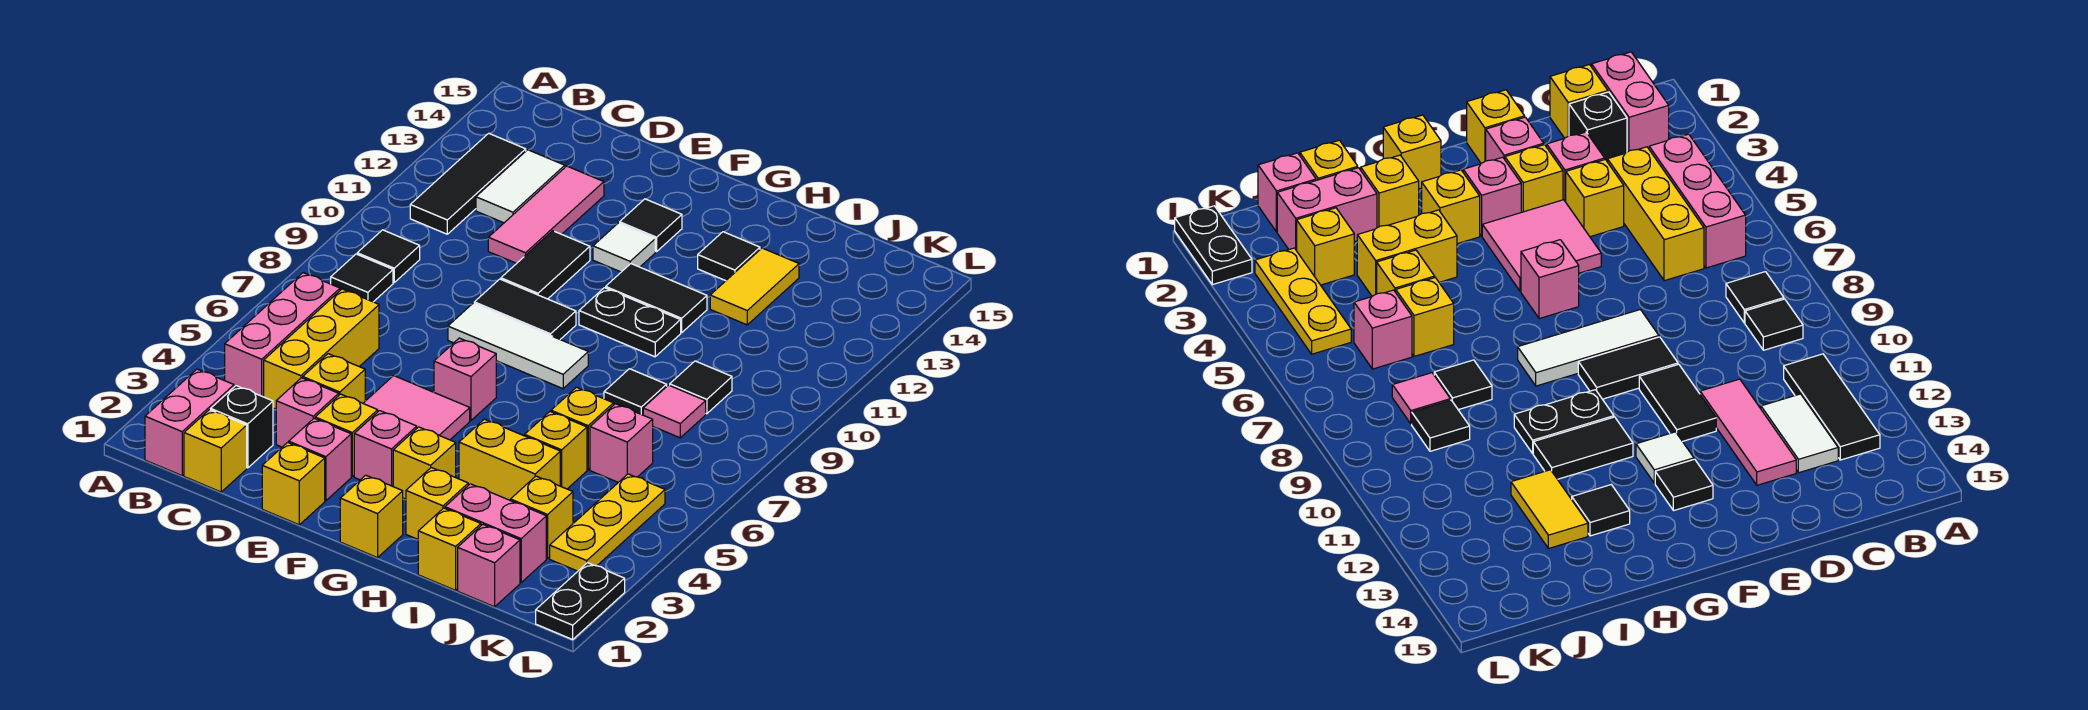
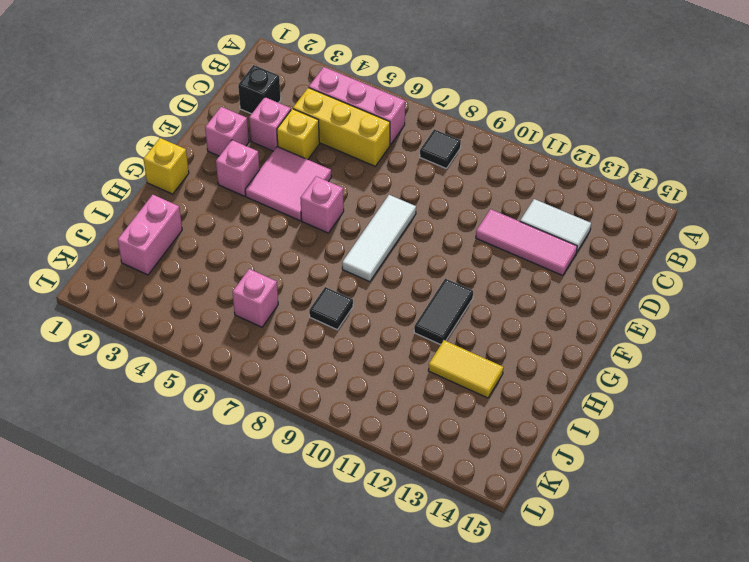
none -> pink brick B1:B2 level 1
none -> black tile B9 level 1
none -> black tile B11:B13 level 1
none -> yellow brick C1 level 1

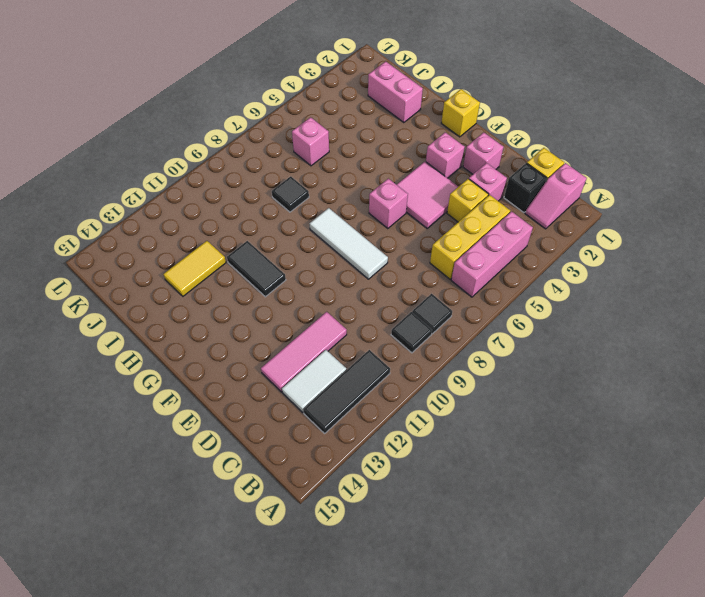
pink slope B1:B2 level 1 top 1 -> pink brick B1:B2 level 1
none -> yellow brick E1 level 1
none -> yellow brick E3 level 1
none -> black tile E9:F9 level 1
none -> black tile E10:E11 level 1

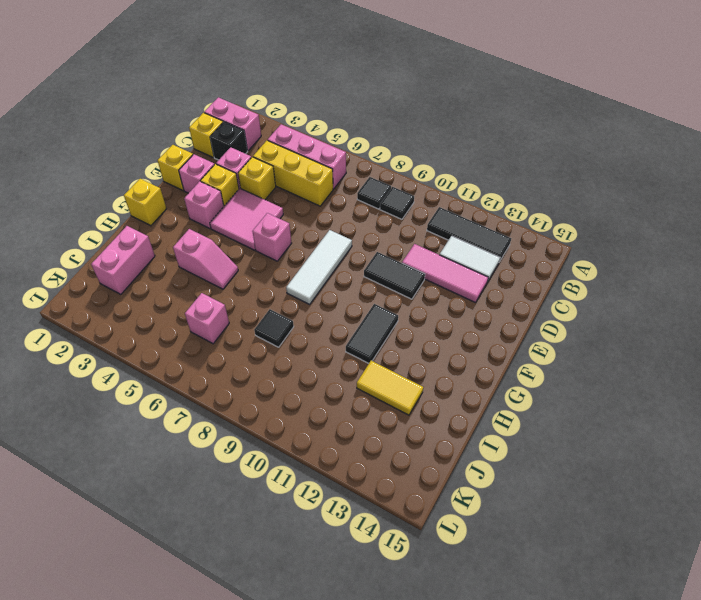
pink slope H4:H5 level 1 top 4 -> yellow brick H4:I4 level 1
none -> black tile E9:F9 level 1
none -> white tile F12 level 1
none -> black tile F13 level 1
none -> yellow brick G3 level 1

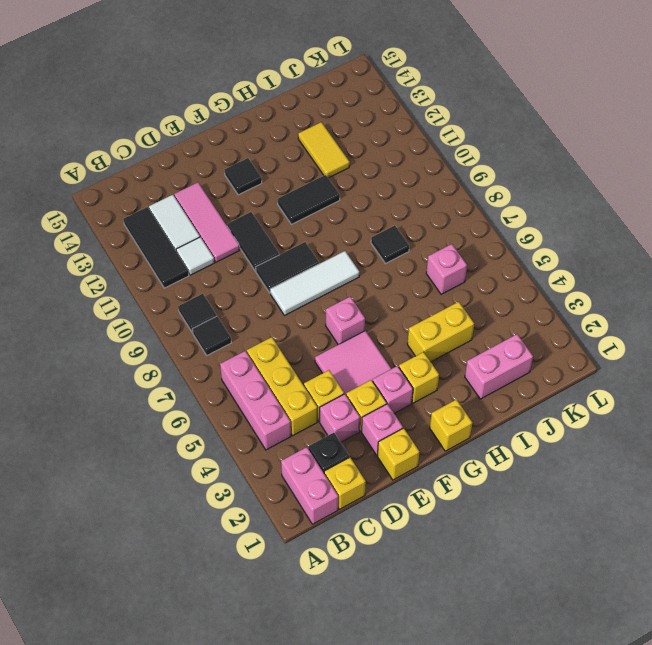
white tile C11 level 1 -> white tile F12 level 1
none -> black plate G10:H10 level 1
none -> yellow brick H2 level 1
none -> black tile H13 level 1
none -> yellow brick I1 level 1

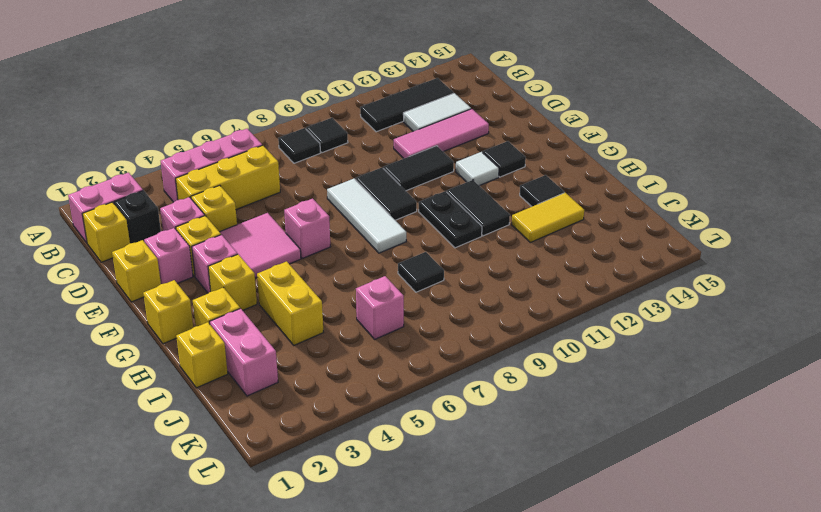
none -> yellow brick I5 level 1
none -> yellow brick I6 level 1
none -> pink brick J1 level 1
none -> yellow brick J3 level 1

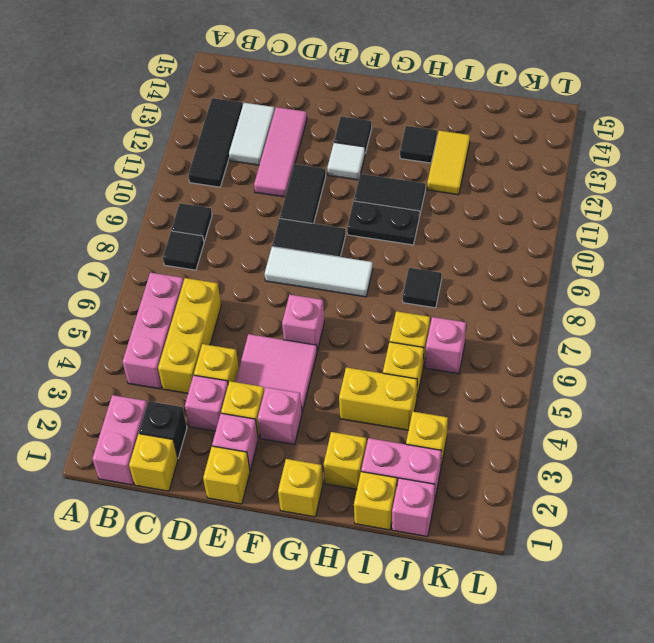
none -> yellow brick G3 level 1
none -> pink tile J8 level 1
none -> black tile J9 level 1
none -> yellow plate K3:K5 level 1

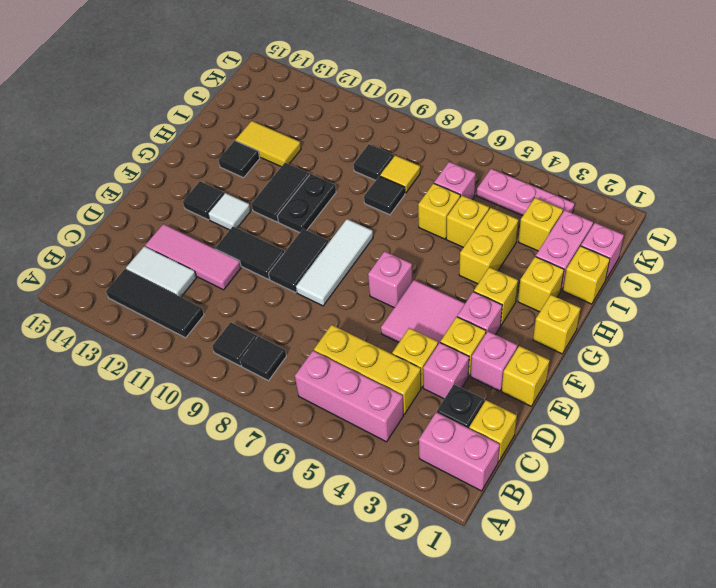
yellow tile J8 level 1 -> pink tile J8 level 1
pink plate K3:K5 level 1 -> yellow plate K3:K5 level 1
none -> black plate L1:L2 level 1

